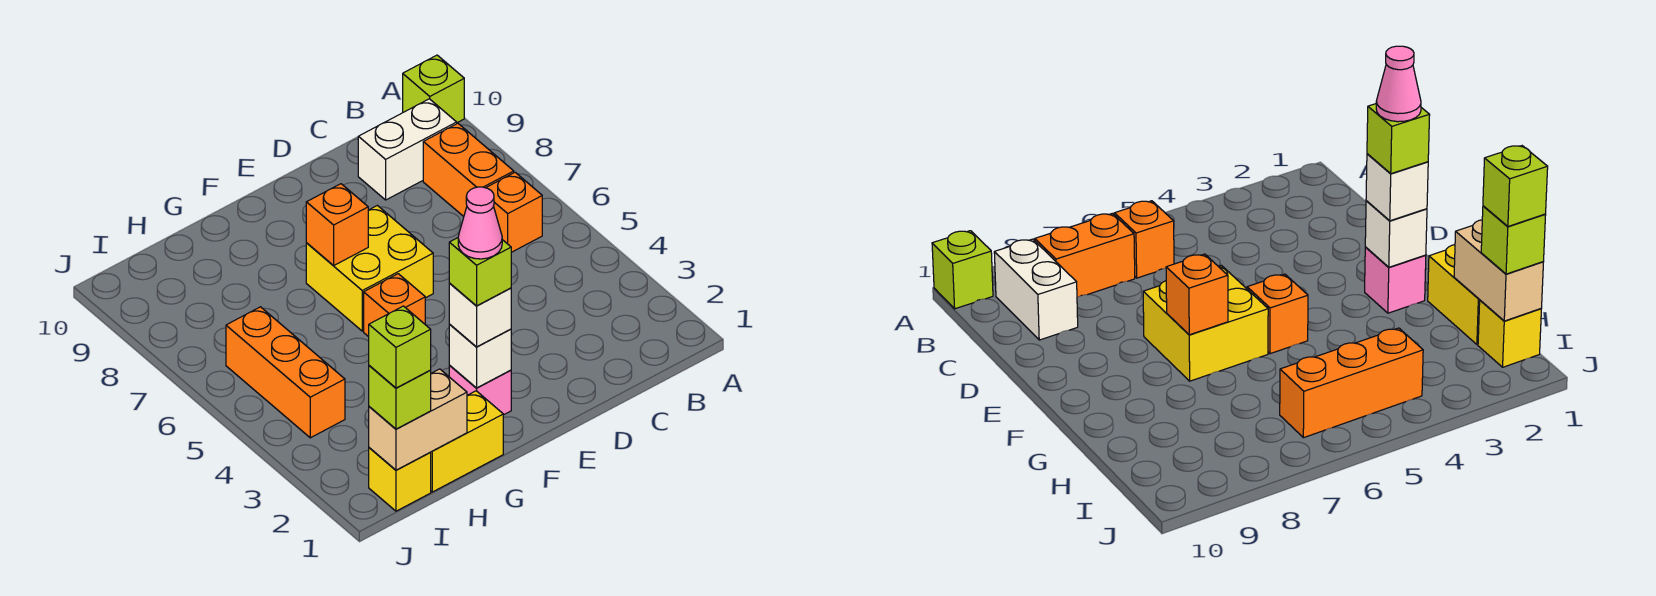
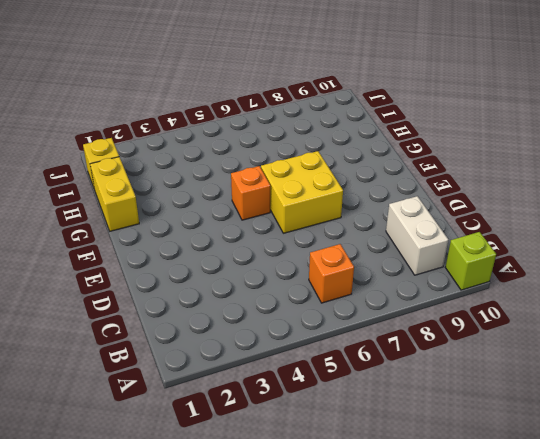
none -> orange brick B7:B8 level 1
none -> pink brick F2 level 1
none -> orange brick I4:I6 level 1

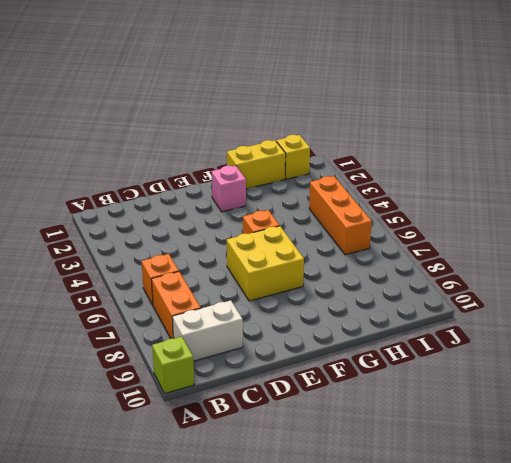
none -> white brick F2 level 2
none -> orange brick F7 level 2
none -> tan brick H1:I1 level 2

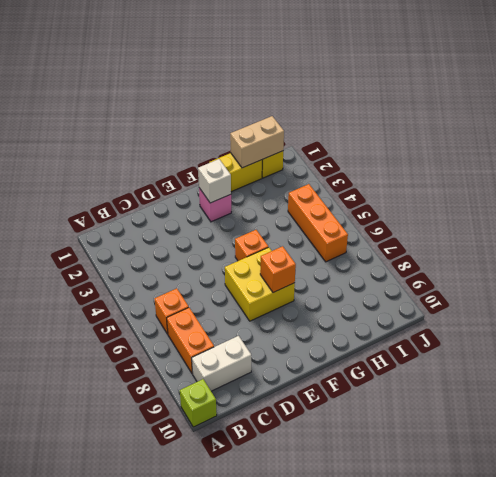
none -> white brick F2 level 3
none -> lime brick I1 level 3
none -> lime brick F2 level 4

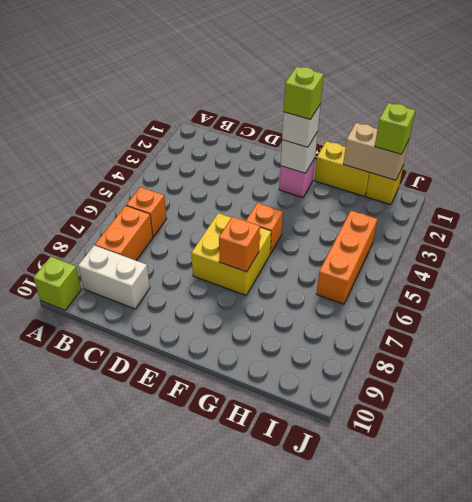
none -> lime brick I1 level 4
none -> pink cone F2 level 5

